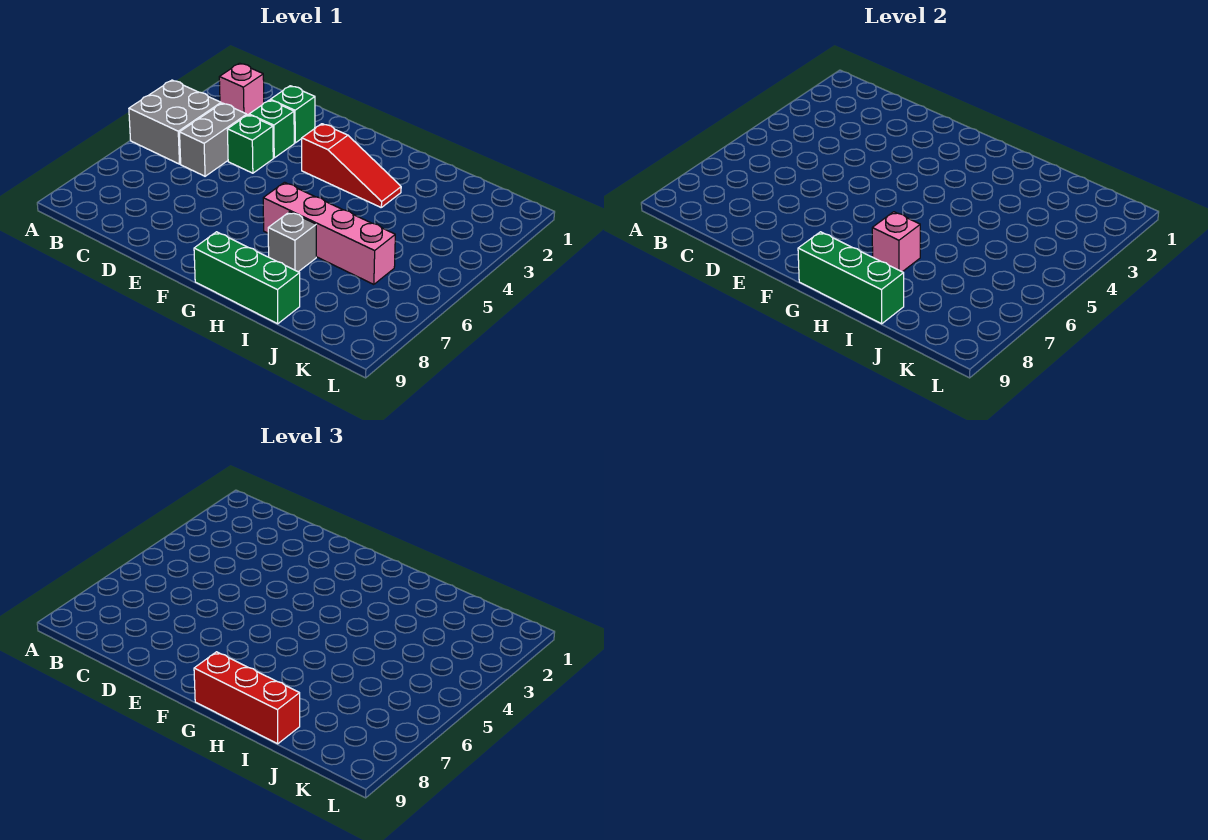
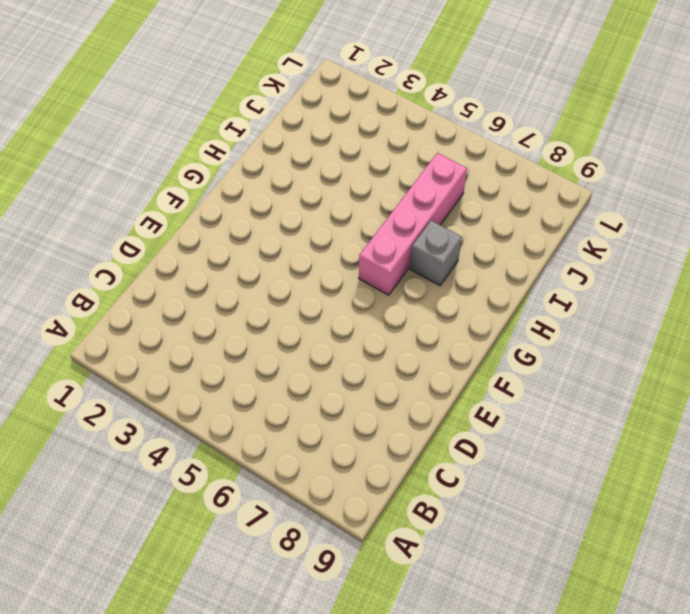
none -> grey brick A4:B5 level 1
none -> pink brick B2 level 1
none -> grey brick C4:C5 level 1

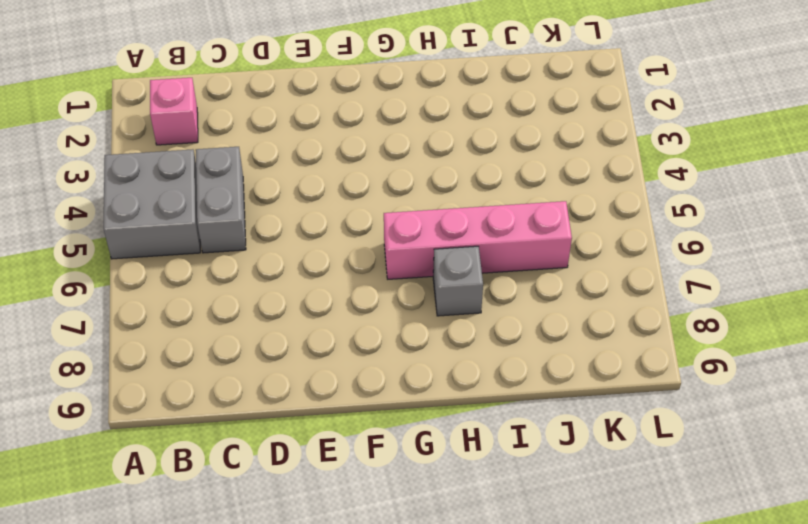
none -> green brick D2 level 1
none -> green brick D3 level 1
none -> green brick D4 level 1

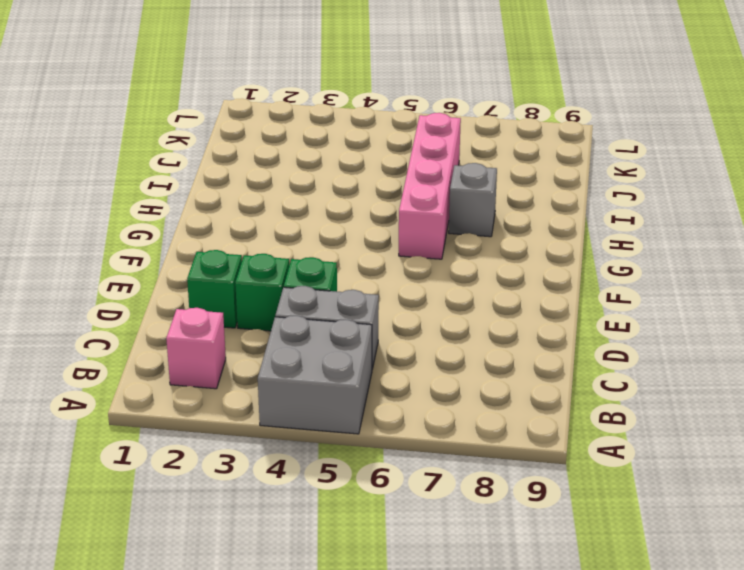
none -> red slope F3:H3 level 1 top F
none -> green brick G9:I9 level 1
none -> green brick G9:I9 level 2

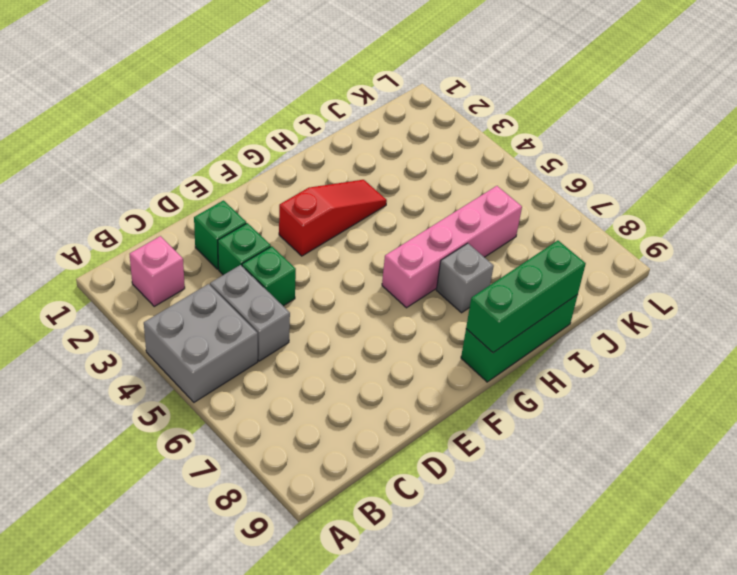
none -> pink brick H7 level 2
none -> red brick G9:I9 level 3

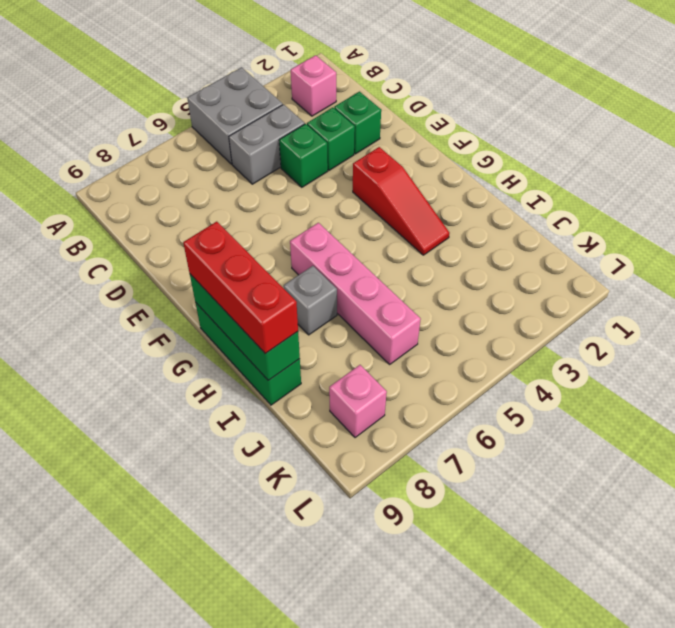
pink brick K8 level 1 -> pink brick H7 level 2

